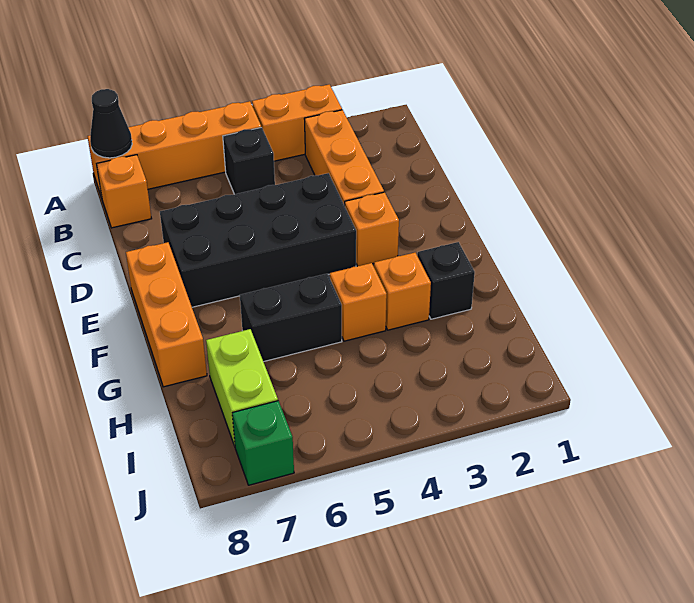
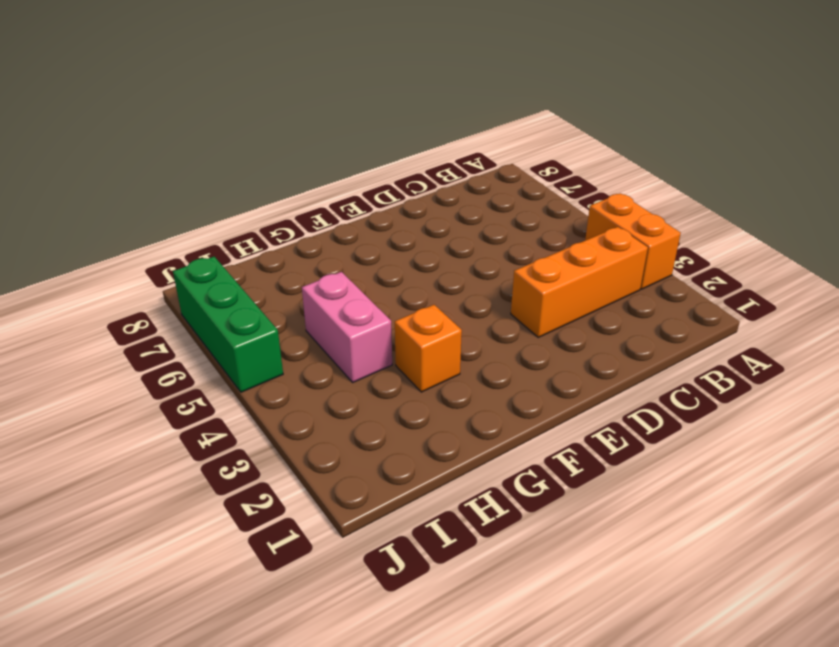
pink brick H4:H5 level 1 -> none
green brick J5:J7 level 1 -> green brick J7 level 1
none -> orange brick A5:A8 level 1
none -> black brick B5 level 1
none -> orange brick B8 level 1

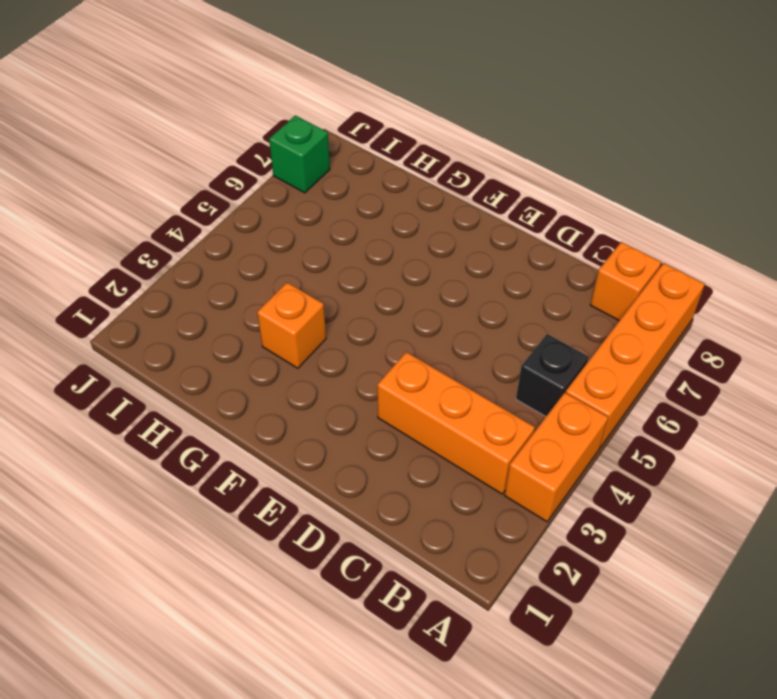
none -> black brick D4:E7 level 1
none -> orange brick E3 level 1
none -> orange brick E8:G8 level 1

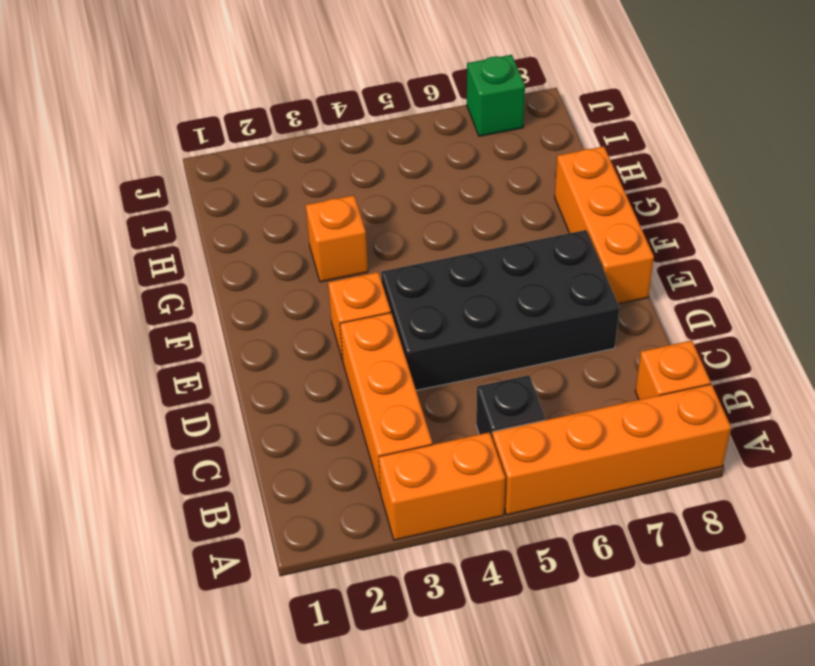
none -> black brick G2 level 1
none -> orange brick G4 level 1
none -> black brick G5:G6 level 1

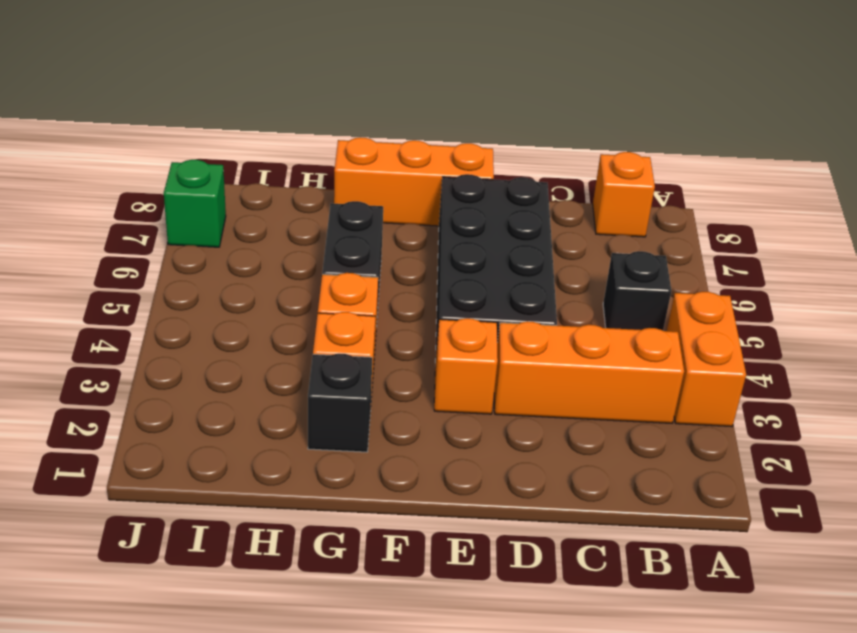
none -> orange brick A5:A8 level 1
none -> lime brick H7:I7 level 1
none -> black cone A8 level 2

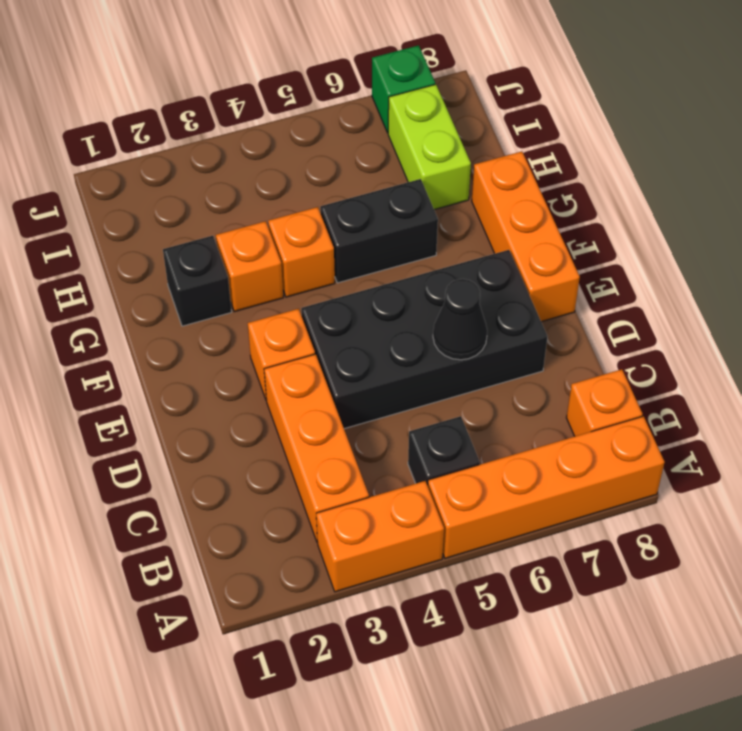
black cone D6 level 2 -> black cone A8 level 2

